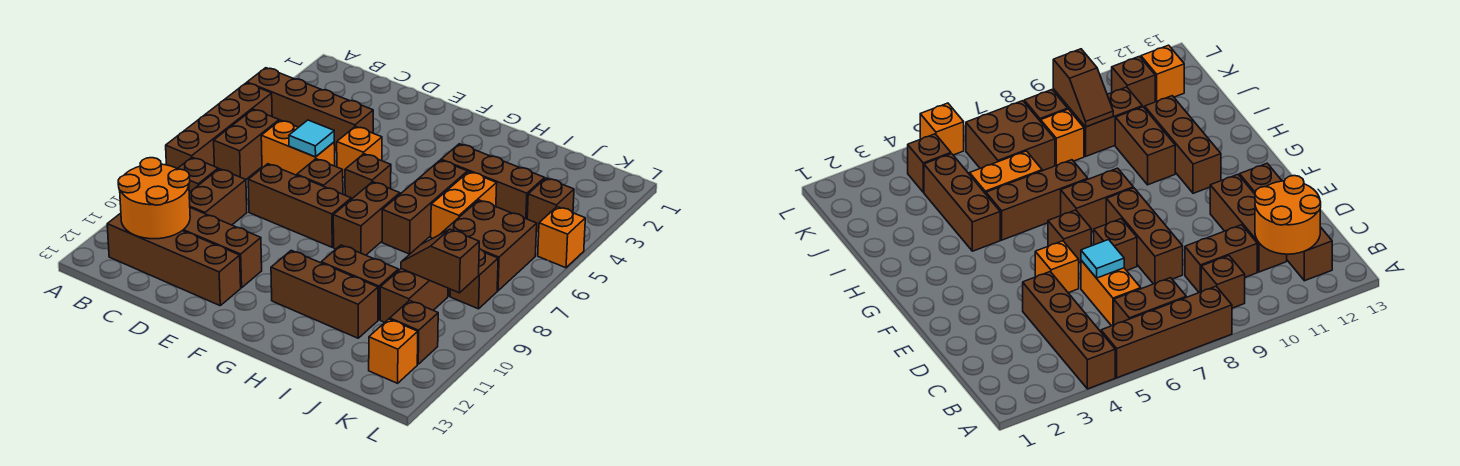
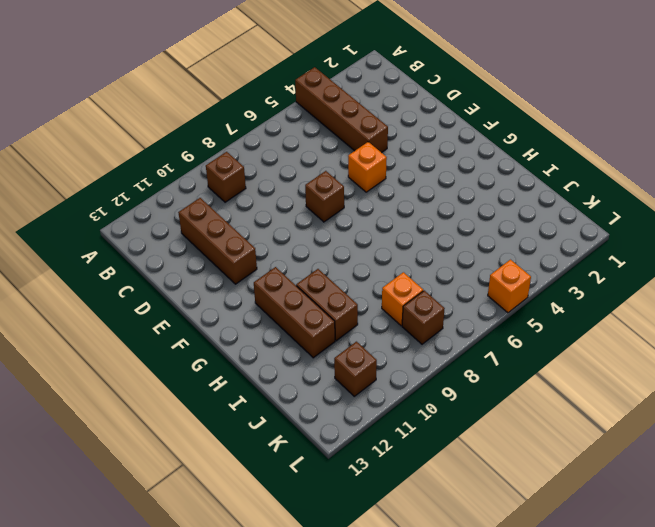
none -> brown brick A5:A8 level 1
none -> brown brick B6:B7 level 1
none -> brown brick B12:E12 level 1

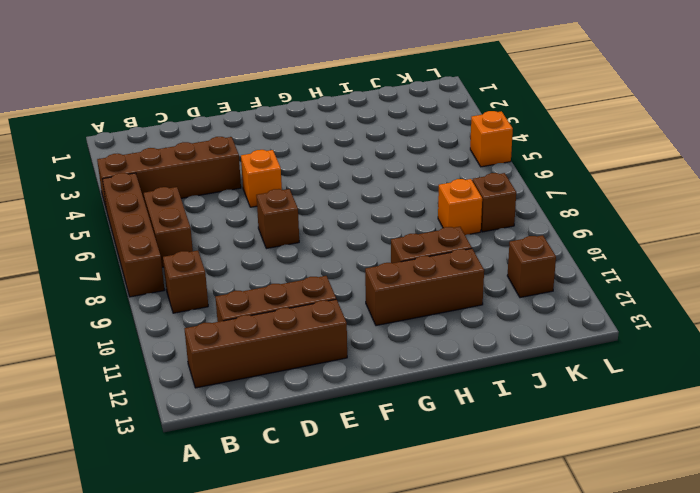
none -> orange brick C6:D6 level 1
none -> brown brick C9:C10 level 1
none -> brown brick D8:F8 level 1

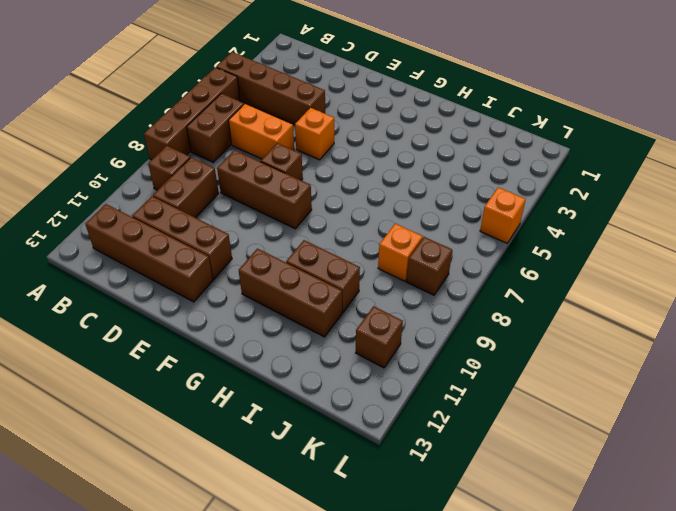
none -> brown brick F6 level 1
none -> brown brick G7:G8 level 1
none -> brown brick H4:J4 level 1

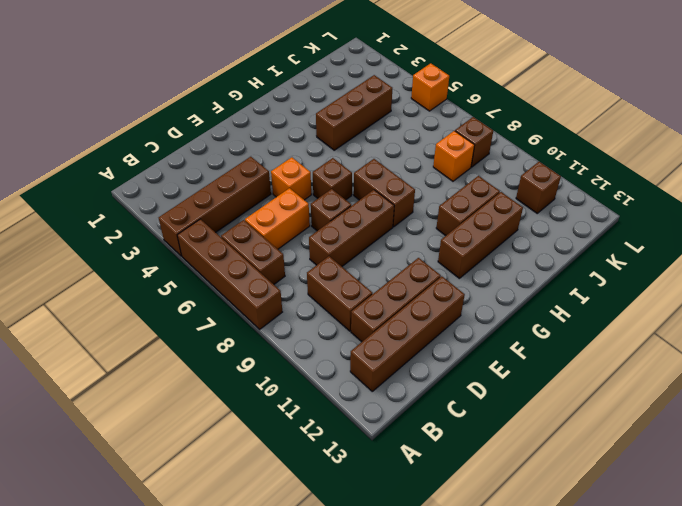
none -> brown brick B9 level 1
none -> brown brick H5:H7 level 1
none -> orange brick I5:I6 level 1

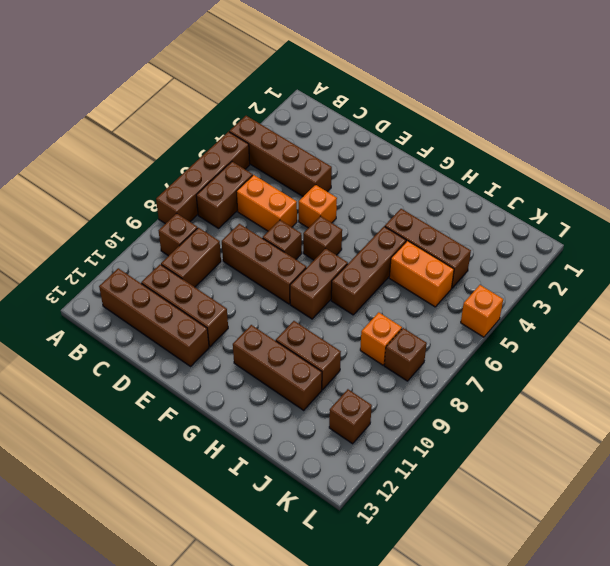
orange brick I5:J5 level 1 -> orange brick I5:I6 level 1
none -> brown brick J6:K7 level 1
none -> brown brick J9:J10 level 1
none -> brown brick K4 level 1

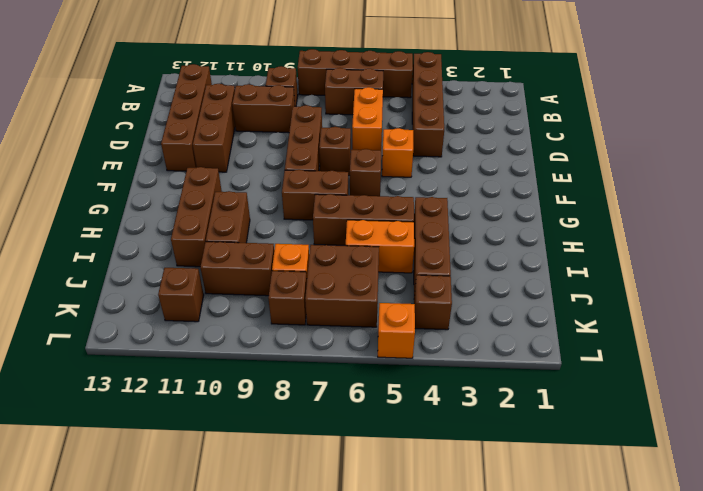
none -> orange brick K12 level 1
none -> orange round brick B11:C12 level 2
none -> cyan tile D6 level 2

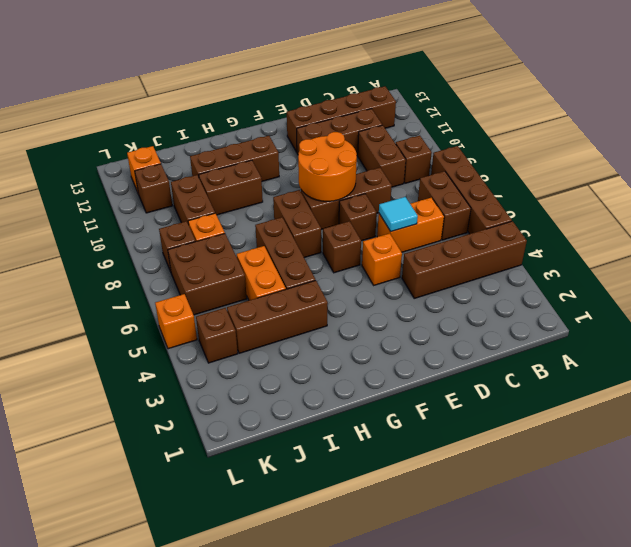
orange round brick E8:F9 level 2 -> orange round brick B11:C12 level 2
none -> brown slope J9:K9 level 2 top K

